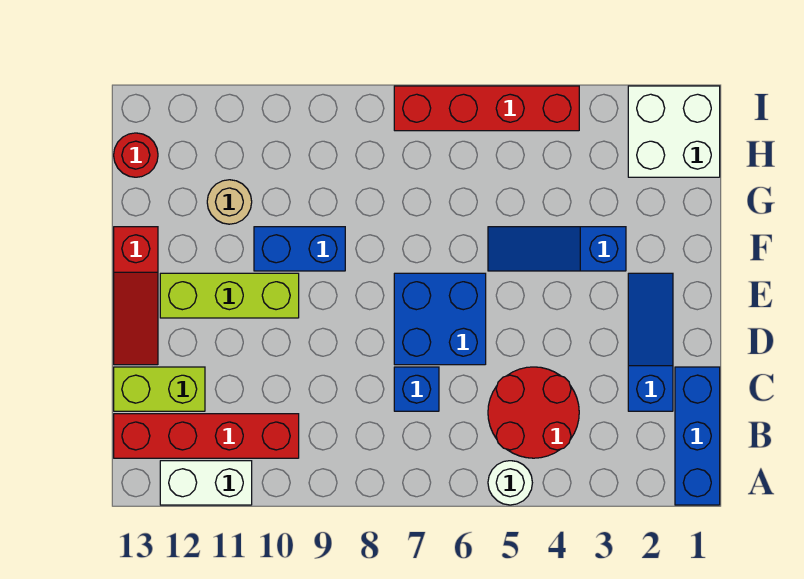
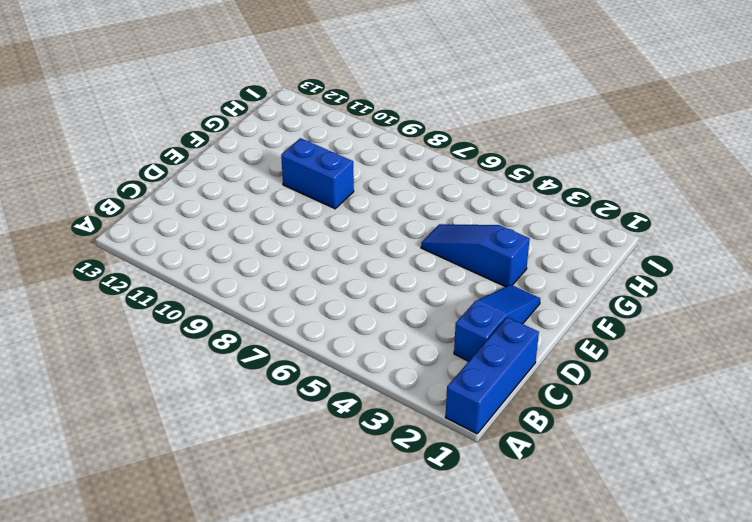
none -> white round brick A5 level 1
none -> white brick A11:A12 level 1
none -> red round brick B4:C5 level 1

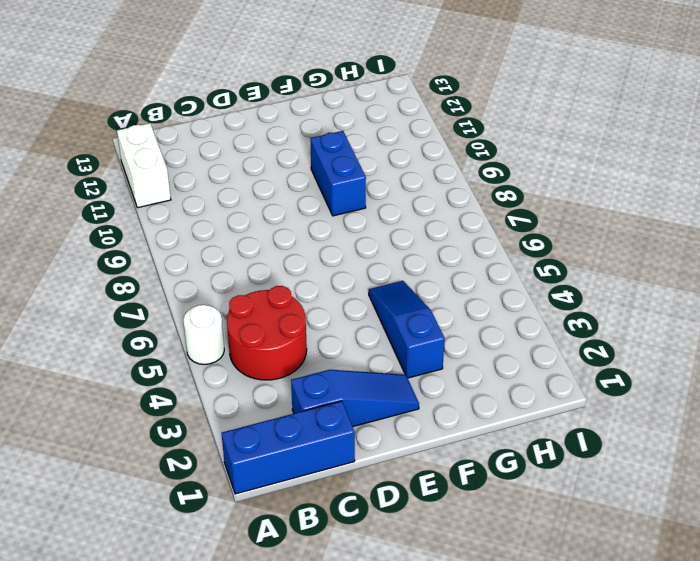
none -> red brick B10:B13 level 1
none -> blue brick C7 level 1
none -> lime brick C12:C13 level 1

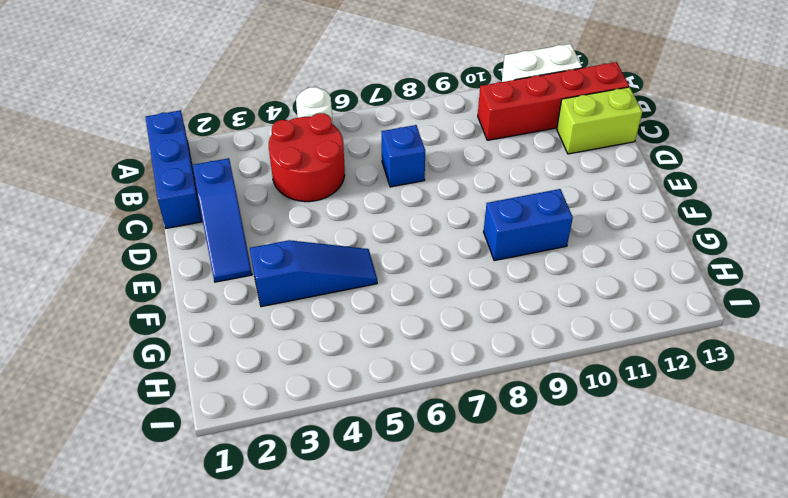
none -> blue brick D6:E7 level 1
none -> red slope D13:F13 level 1 top F
none -> lime brick E10:E12 level 1

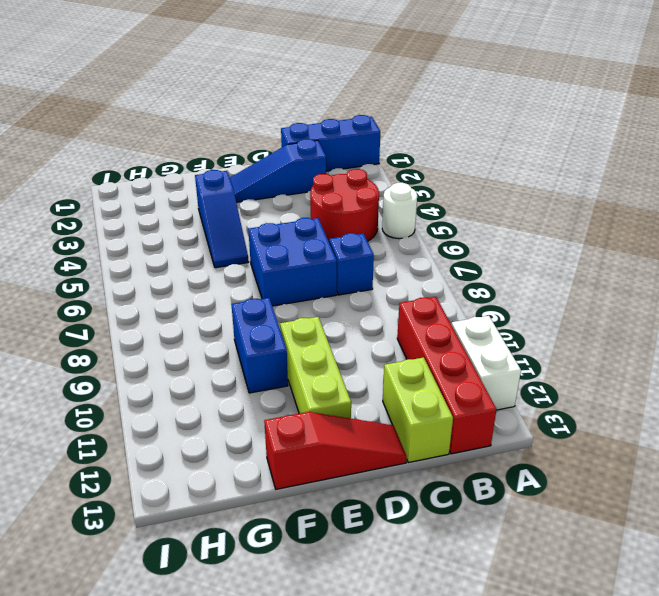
none -> tan round brick G11 level 1
none -> white brick H1:I2 level 1
none -> red round brick H13 level 1

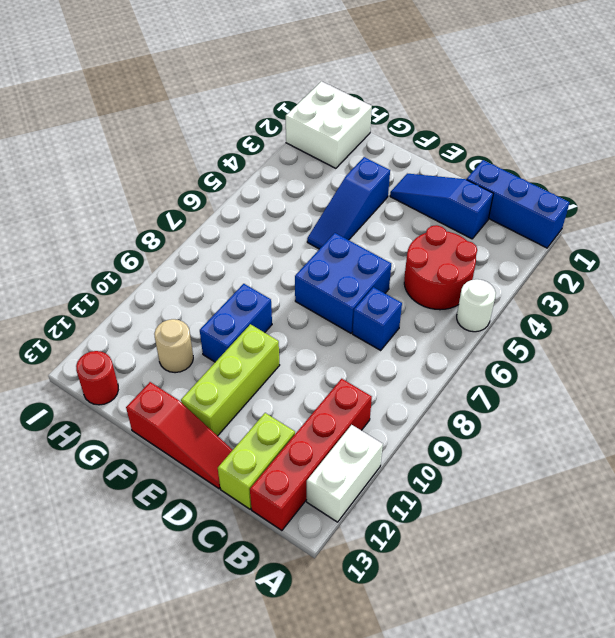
none -> red brick I4:I7 level 1

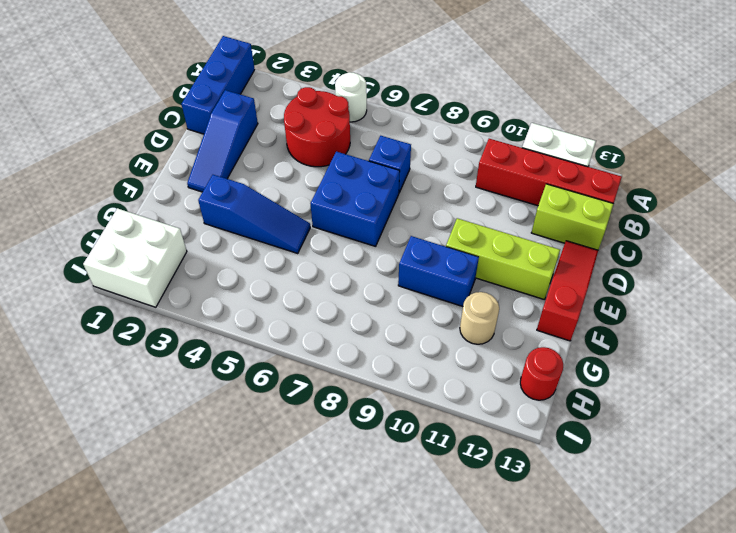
none -> red brick I4:I7 level 1

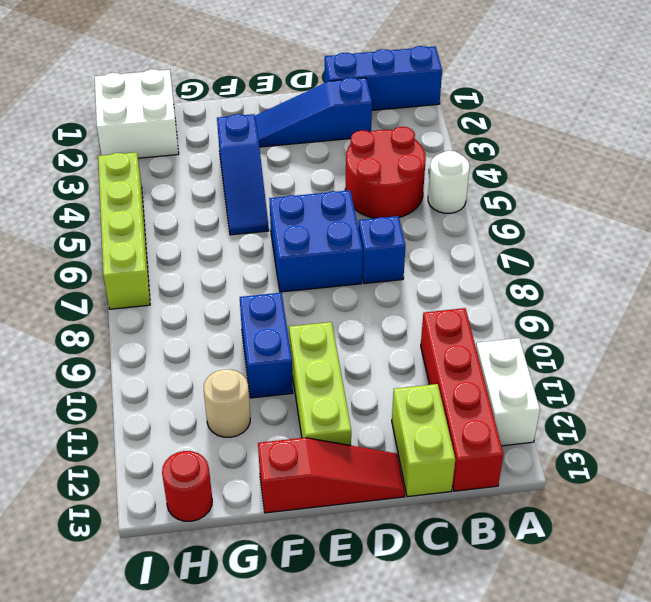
lime brick I4:I7 level 1 -> red brick I4:I7 level 1

